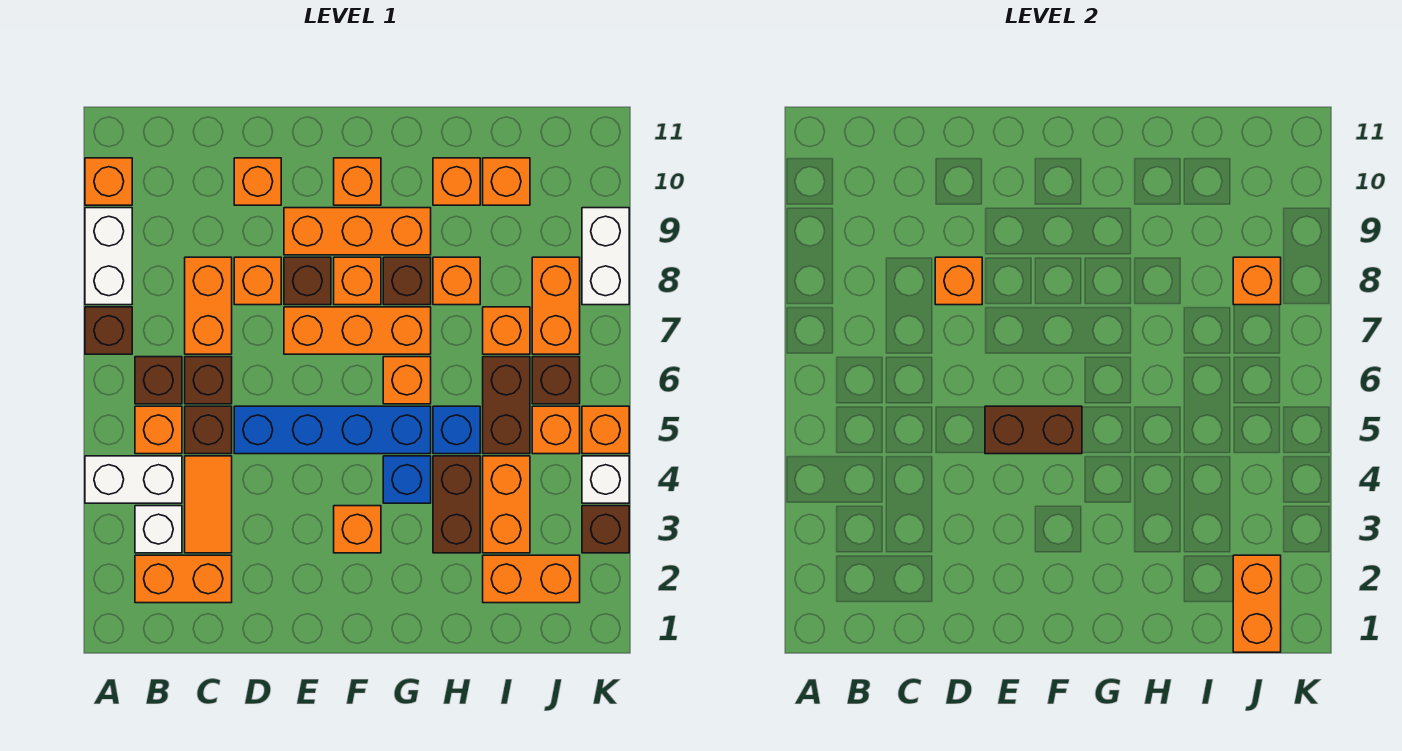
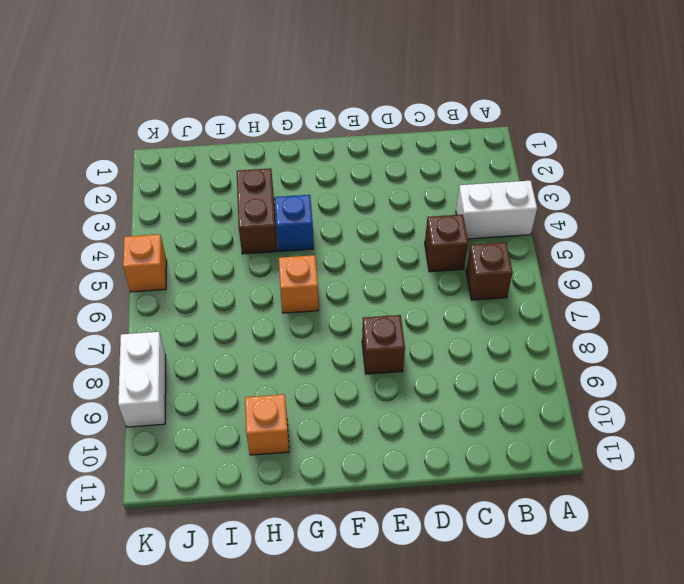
none -> brown brick A7 level 1
none -> white brick A8:A9 level 1
none -> orange brick A10 level 1
none -> orange brick B2:C2 level 1

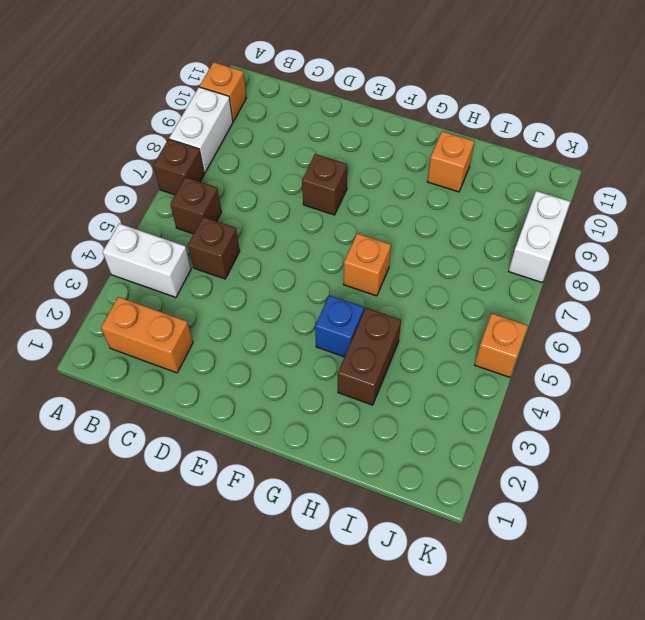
none -> white brick B3 level 1
none -> orange brick B5 level 1
none -> orange tile C3:C4 level 1
none -> brown brick C6 level 1

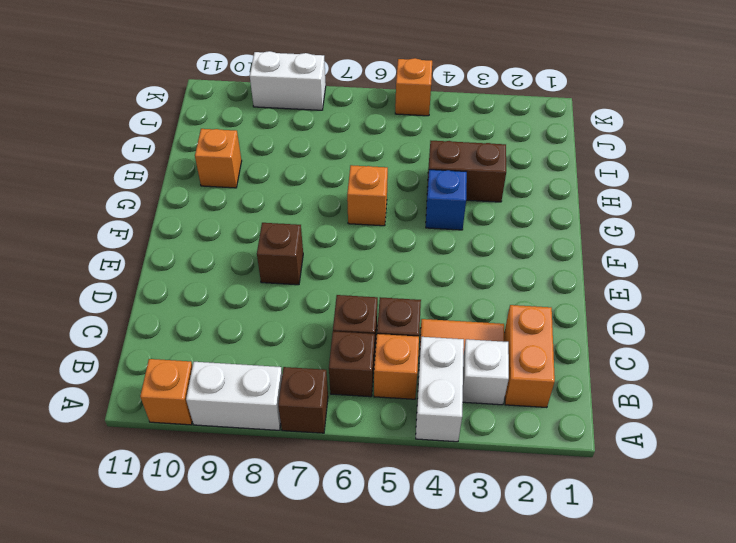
none -> orange brick C7:C8 level 1
none -> blue brick D5:G5 level 1
none -> orange brick D8 level 1
none -> orange brick D10 level 1

